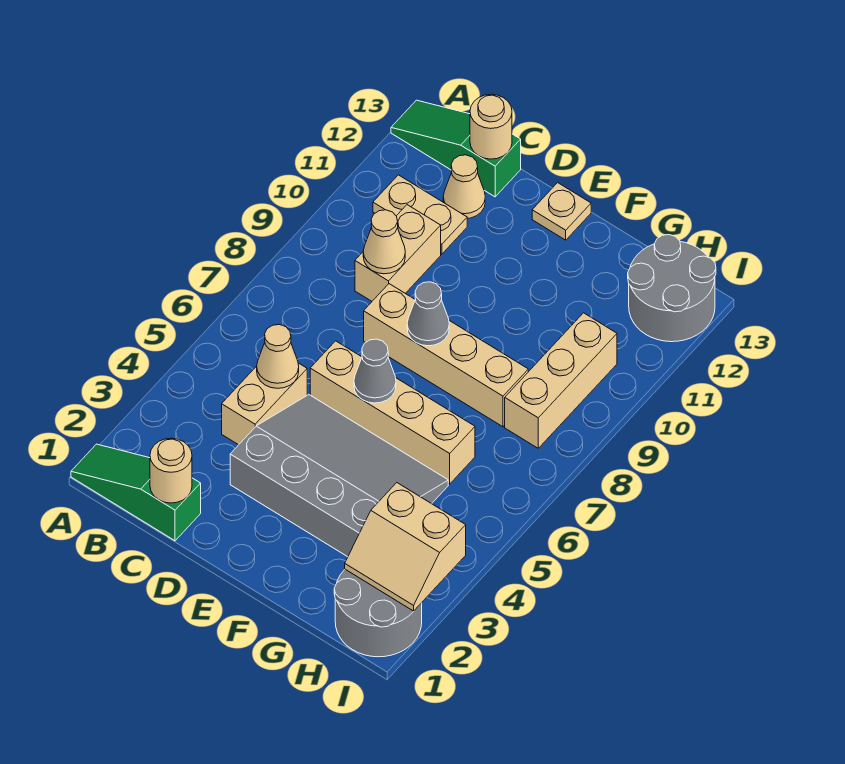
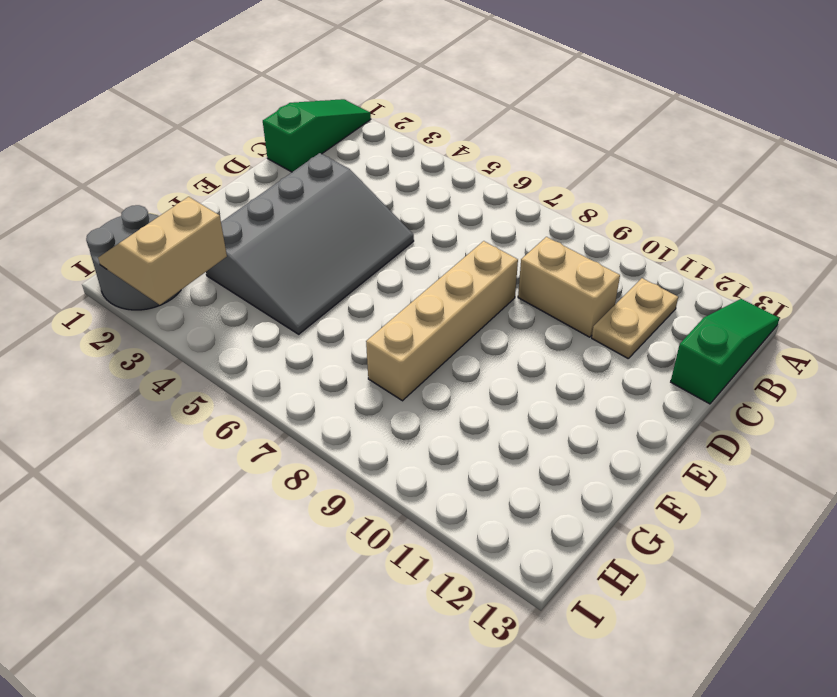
none -> tan brick C4:C5 level 1
none -> tan cone C12 level 1
none -> tan brick D6:G6 level 1

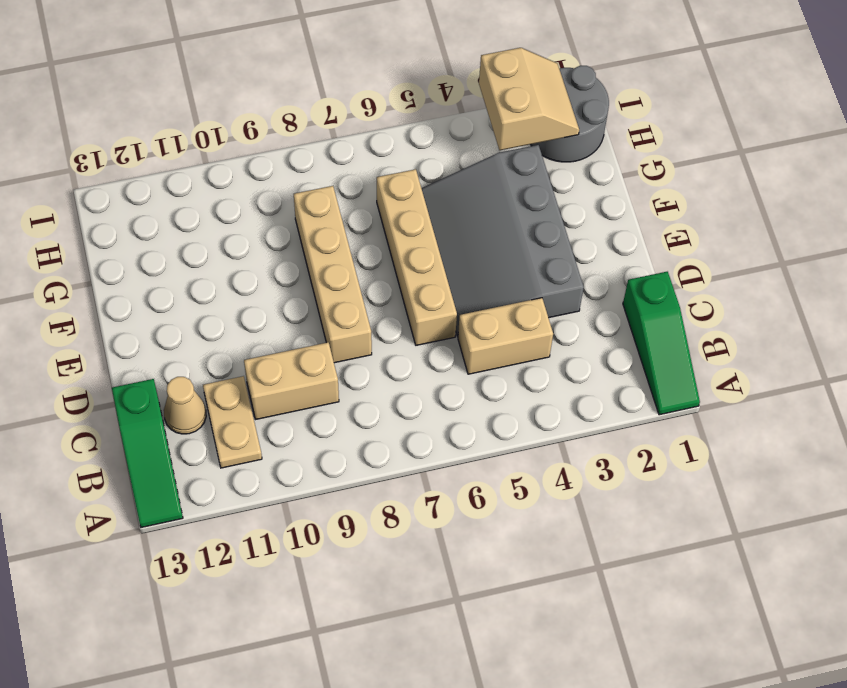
none -> tan plate E13 level 1
none -> tan brick H8:H10 level 1
none -> grey round brick H12:I13 level 1

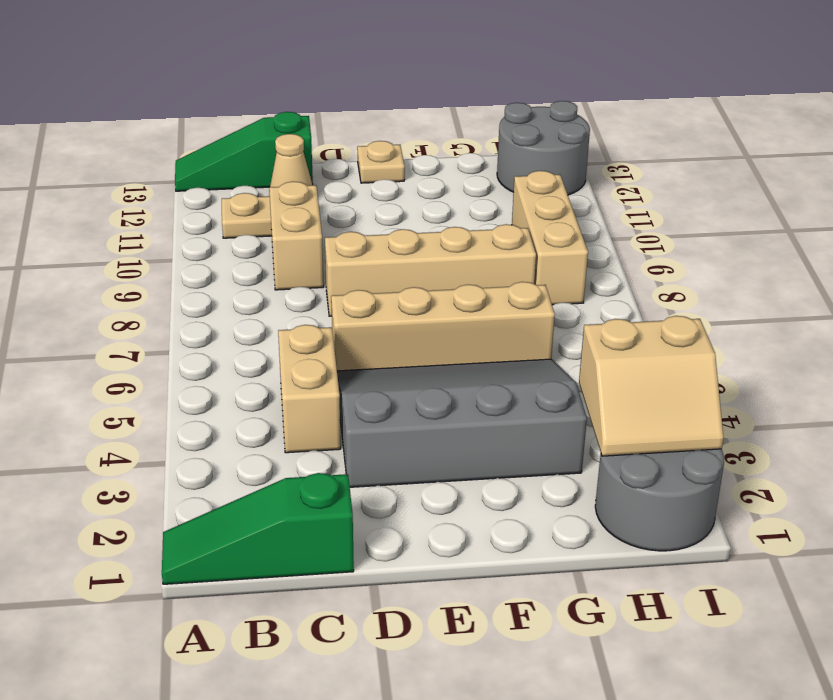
none -> tan round brick C1 level 2
none -> tan cone C5 level 2
none -> tan cone C9 level 2

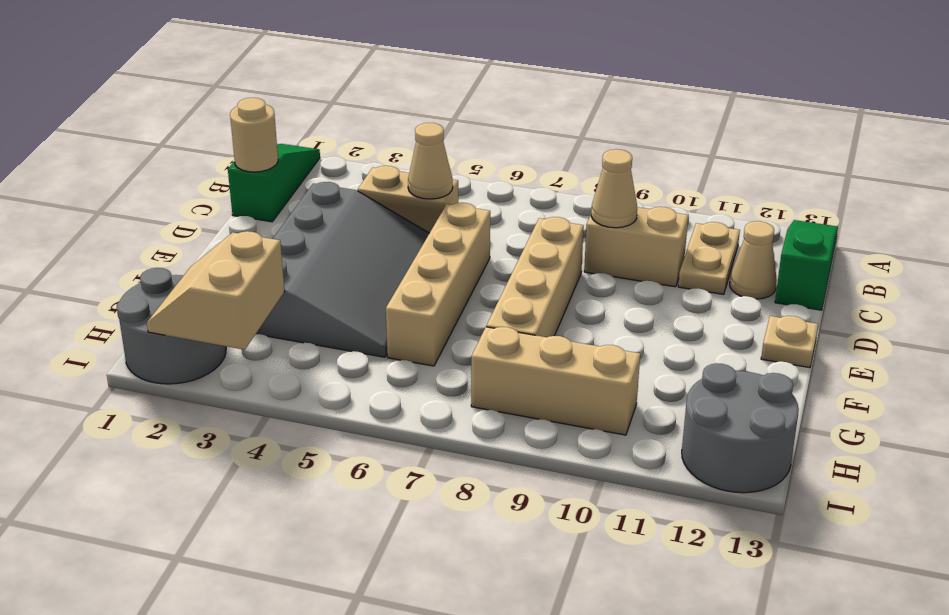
none -> tan round brick C13 level 2
none -> grey cone E6 level 2
none -> grey cone E8 level 2

